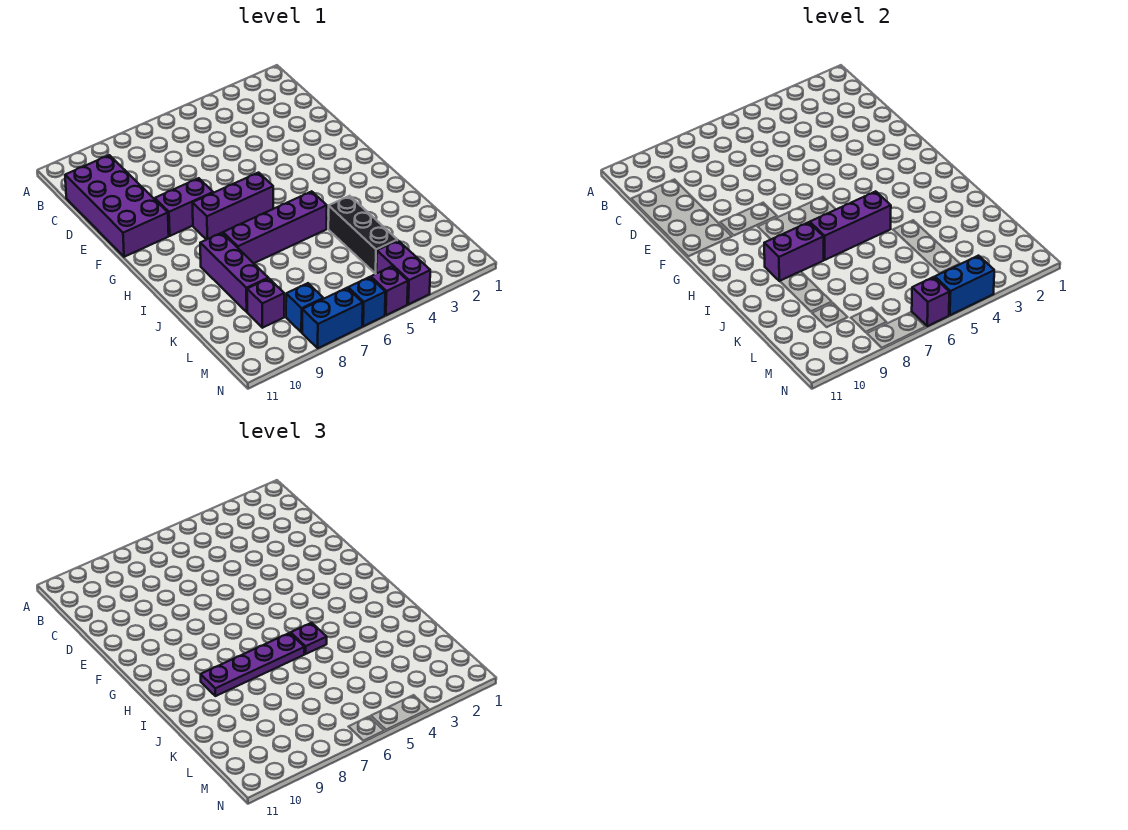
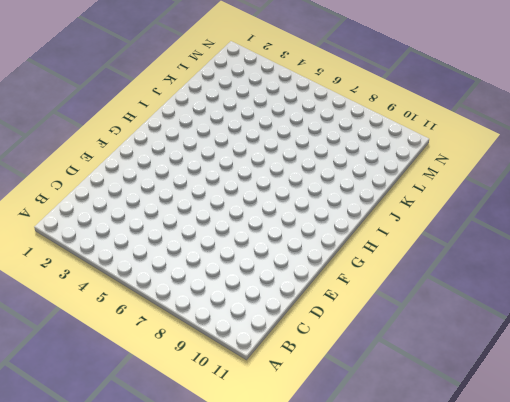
none -> purple brick C10:F11 level 1
none -> purple brick F8:F9 level 1
none -> purple brick G6:G8 level 1

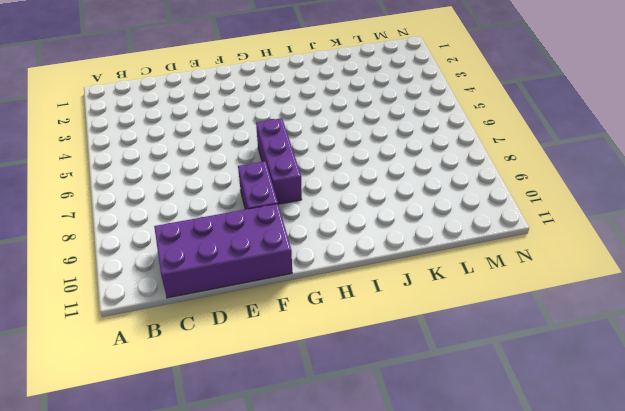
none -> purple brick I5:I8 level 1
none -> purple brick I9:K9 level 1
none -> black brick J4:L4 level 1

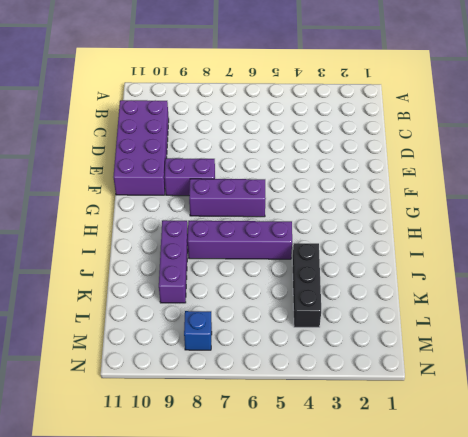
none -> purple brick L9 level 1
none -> purple brick M4:N4 level 1
none -> purple brick N5 level 1

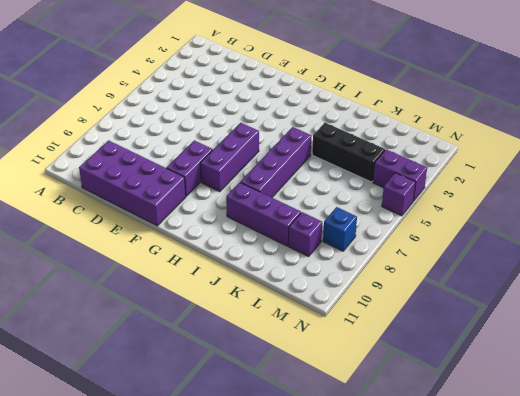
none -> blue brick N6 level 1
none -> blue brick N7:N8 level 1
none -> purple brick I5:I7 level 2

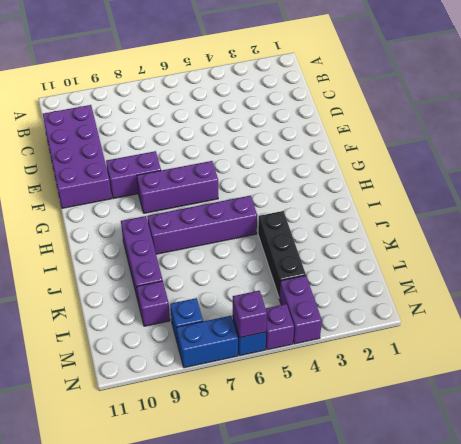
none -> purple brick I5:I7 level 2
none -> purple brick I8:I9 level 2
none -> blue brick N4:N5 level 2

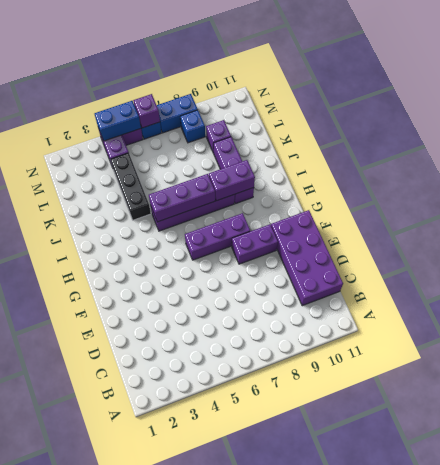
none -> purple plate I5 level 3
none -> purple plate I6:I9 level 3

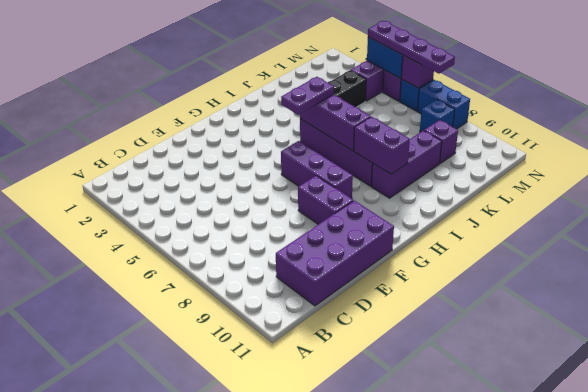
purple plate H5:I5 level 3 -> purple plate I5 level 3
purple plate N4:N7 level 3 -> purple plate I6:I9 level 3

